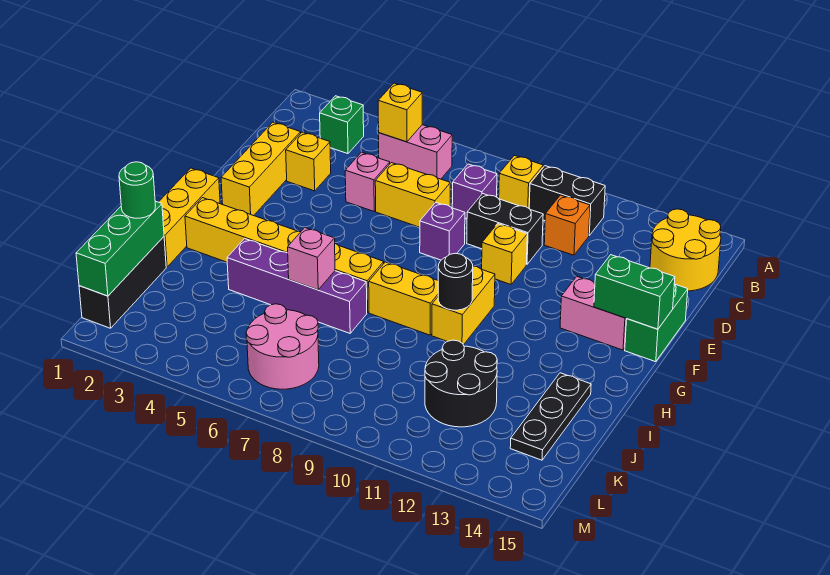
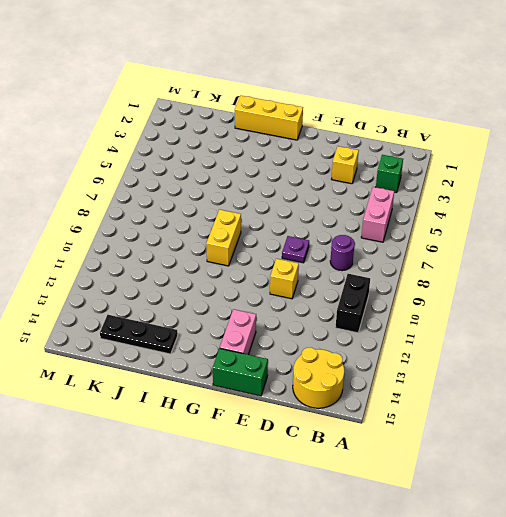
purple round brick C8 level 1 -> purple brick C8 level 1
purple plate E8 level 1 -> purple brick E8 level 1
none -> yellow brick B9 level 1
none -> orange brick C11 level 1
none -> yellow brick D2:F2 level 1
none -> pink brick D5 level 1

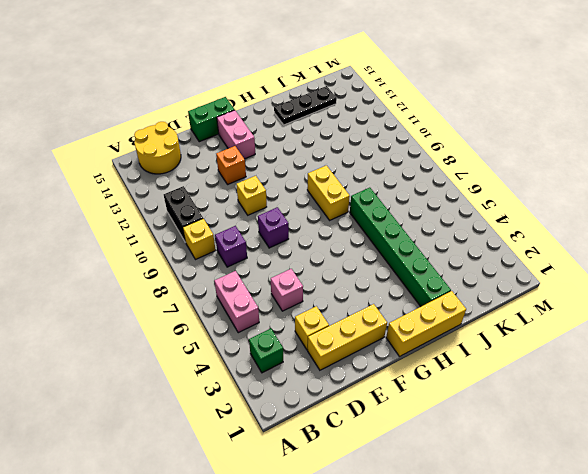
orange brick E12 level 1 -> orange brick C11 level 1
green brick I2:I7 level 1 -> purple brick I4:I7 level 1
none -> yellow brick D6:D7 level 1
none -> black brick D9:D10 level 1
none -> yellow brick G10:H10 level 1
none -> yellow brick H2:H7 level 1

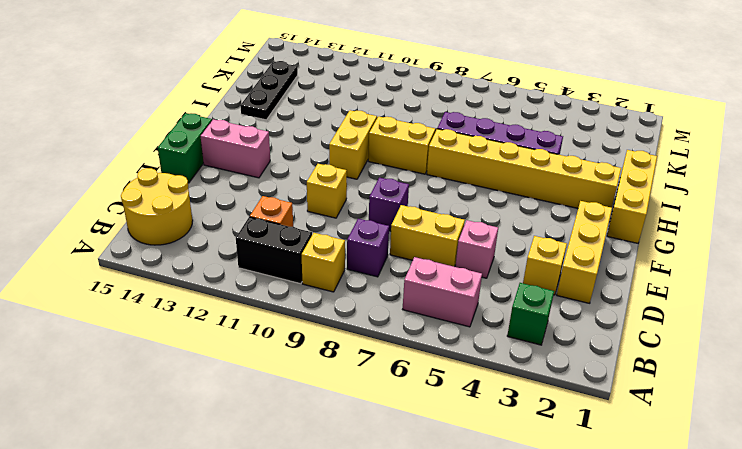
none -> black brick D9:D10 level 1
none -> black brick J1:L1 level 1
none -> black round brick J11:K12 level 1
none -> pink round brick K6:L7 level 1

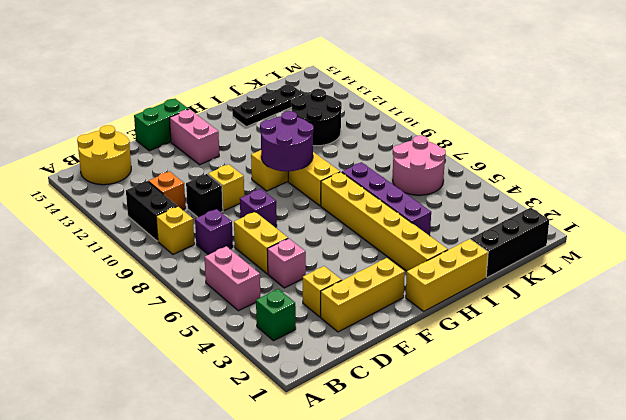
black brick D10 level 1 -> black brick D9:D10 level 1
purple round brick G9:H10 level 2 -> black round brick H10 level 2
none -> yellow brick B5 level 2
none -> green brick F14:F15 level 2
none -> pink brick I6 level 2
none -> green brick J1:L1 level 2

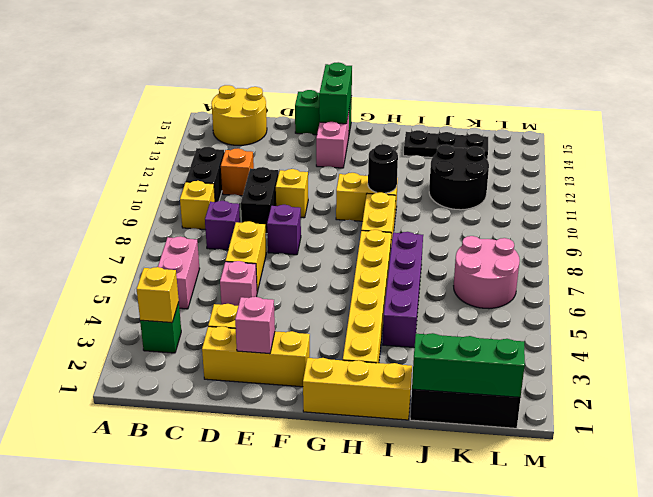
yellow brick B3 level 2 -> yellow brick B5 level 2
pink brick E2 level 2 -> pink brick I6 level 2
none -> green round brick J1 level 3

